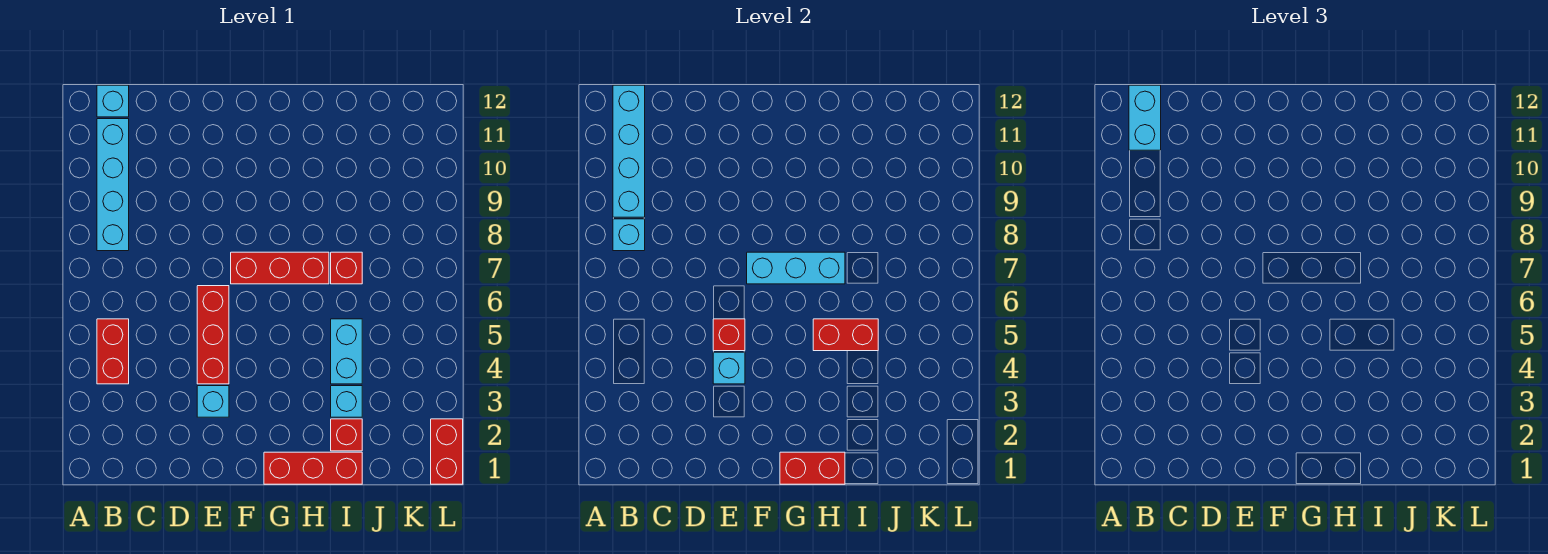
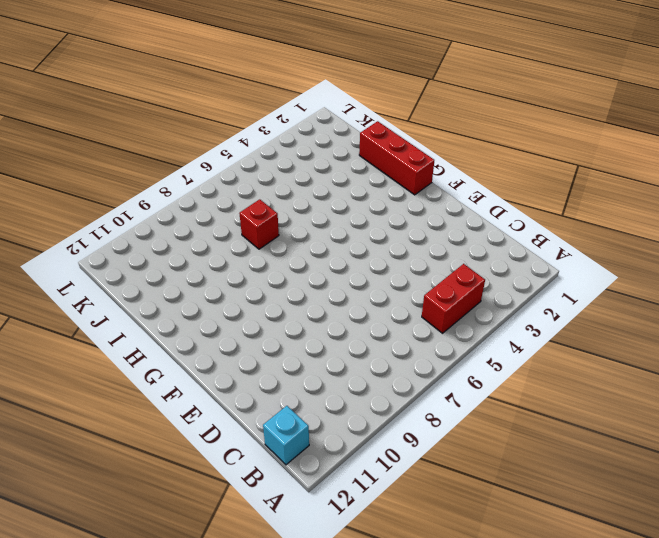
none -> cyan brick B8:B11 level 1
none -> cyan brick E3 level 1
none -> red brick E4:E6 level 1

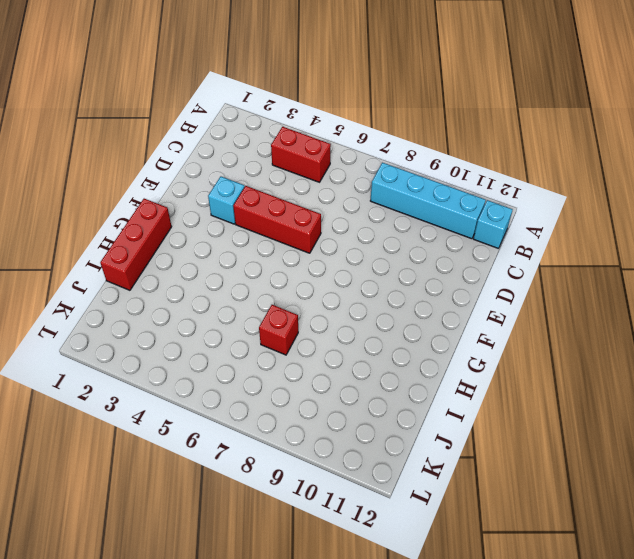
none -> red brick F7:H7 level 1
none -> red brick I2 level 1
none -> cyan brick I3 level 1

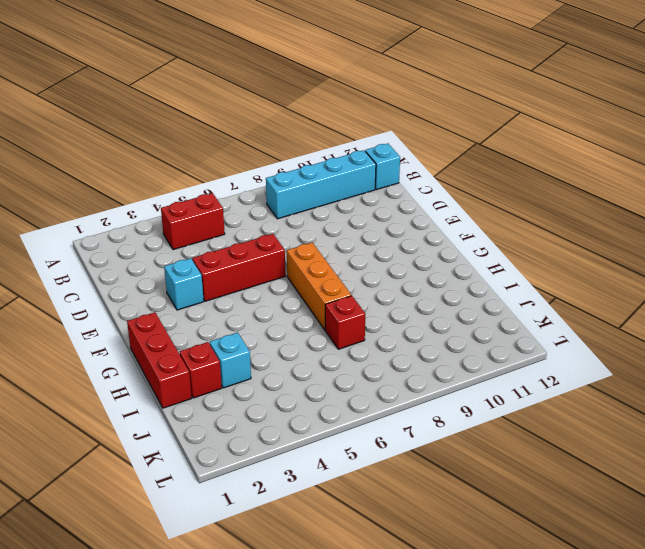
orange brick F7:H7 level 1 -> red brick F7:H7 level 1
none -> cyan brick I4:I5 level 1
none -> red brick L1:L2 level 1
none -> cyan brick B8 level 2

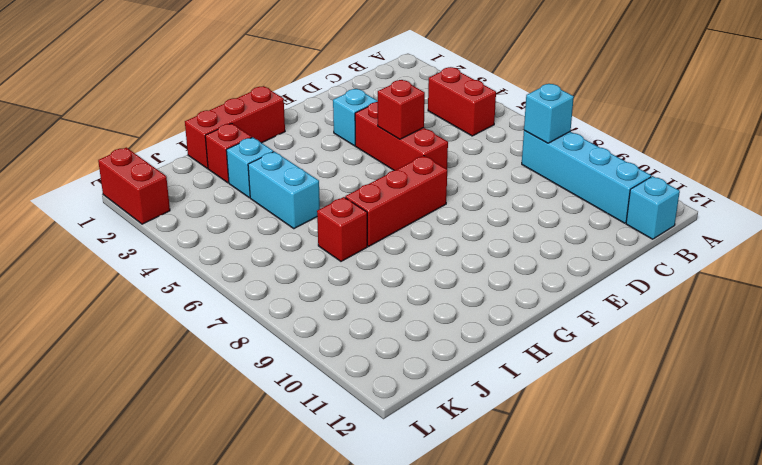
none -> cyan brick B9:B12 level 2
none -> cyan brick E4 level 2
none -> cyan brick F7:H7 level 2

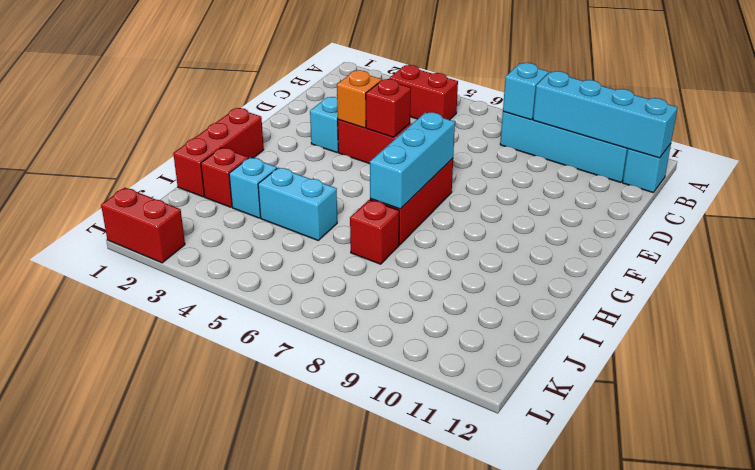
orange brick E4 level 2 -> cyan brick E4 level 2
none -> red brick G1:H1 level 2
none -> red brick H5:I5 level 2
none -> cyan brick B11:B12 level 3

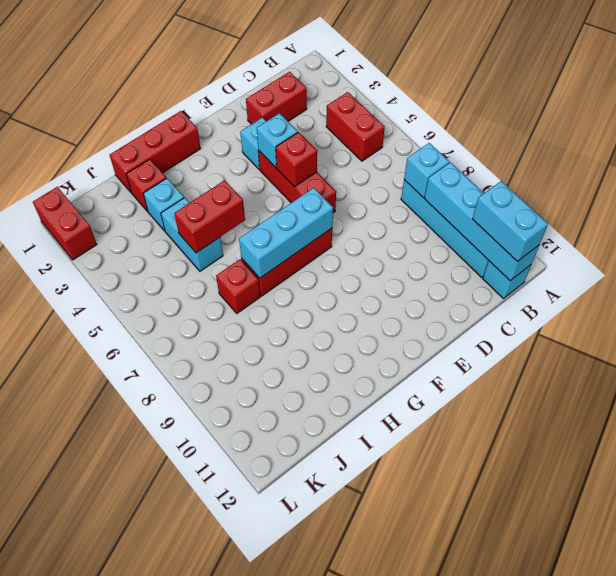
red brick C2:D2 level 1 -> red brick G1:H1 level 2

